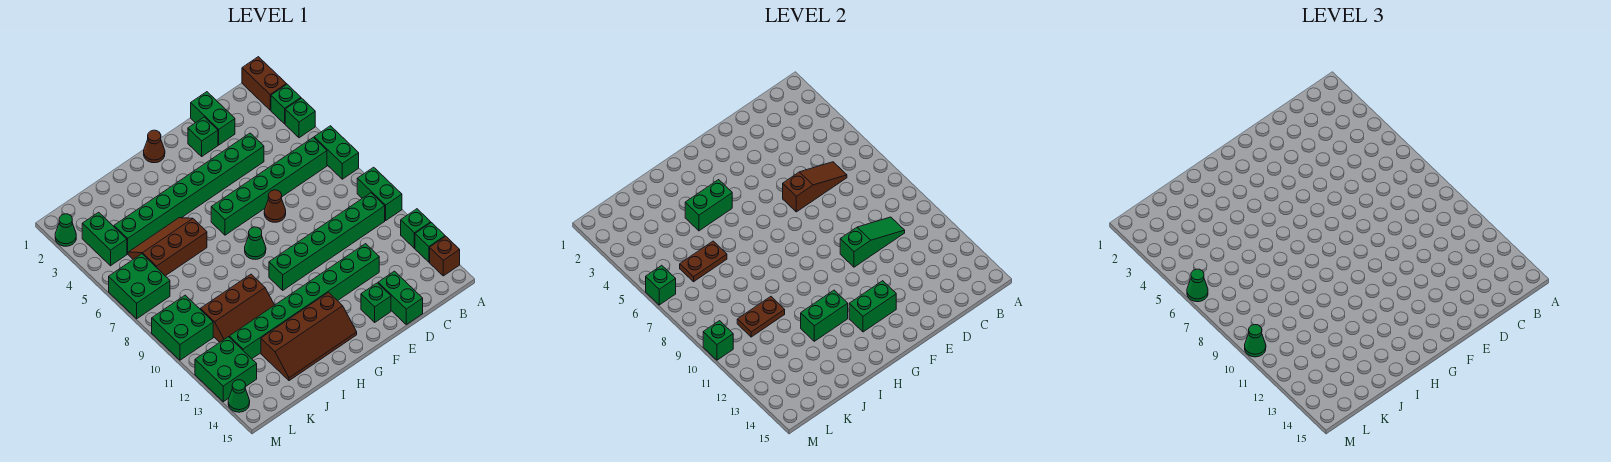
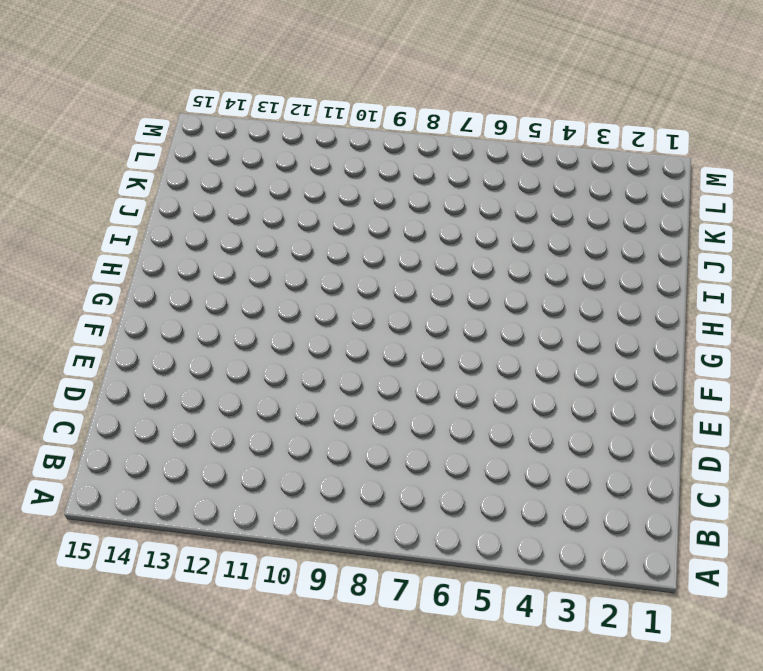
none -> brown brick A1:A2 level 1
none -> green brick A3 level 1
none -> green brick A4 level 1
none -> green brick A6:A7 level 1

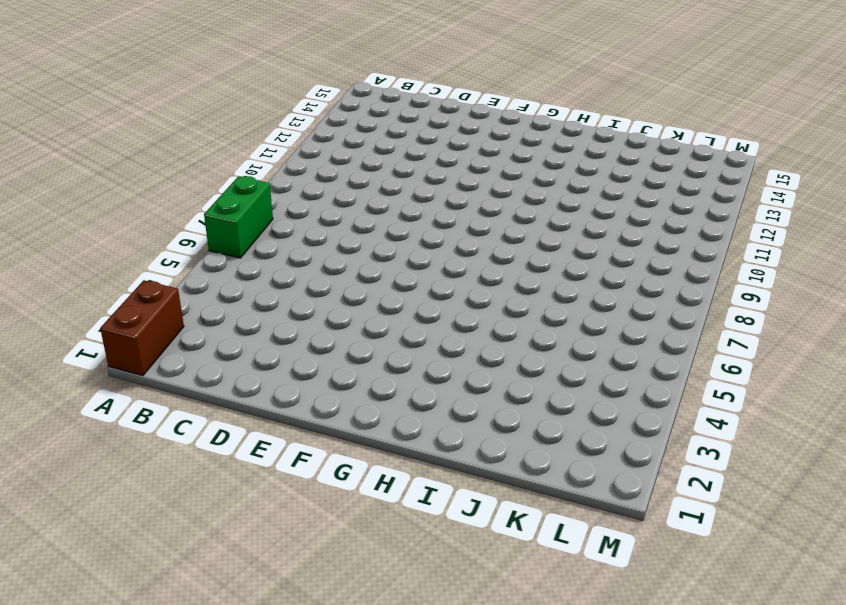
none -> green brick A3 level 1
none -> green brick A4 level 1
none -> green brick A9:A10 level 1
none -> green brick A12 level 1

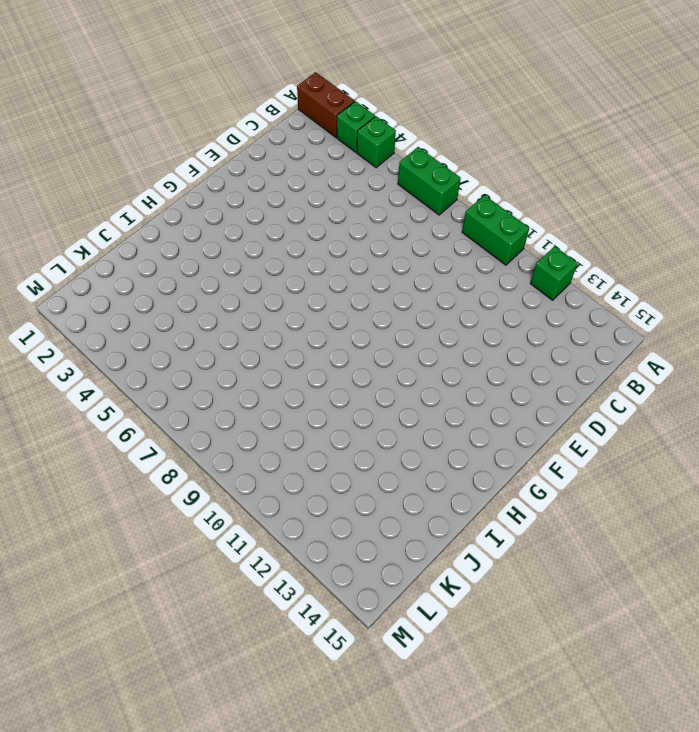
none -> green brick A13 level 1
none -> brown brick A14 level 1
none -> green brick B6:G6 level 1
none -> green brick B10:G10 level 1

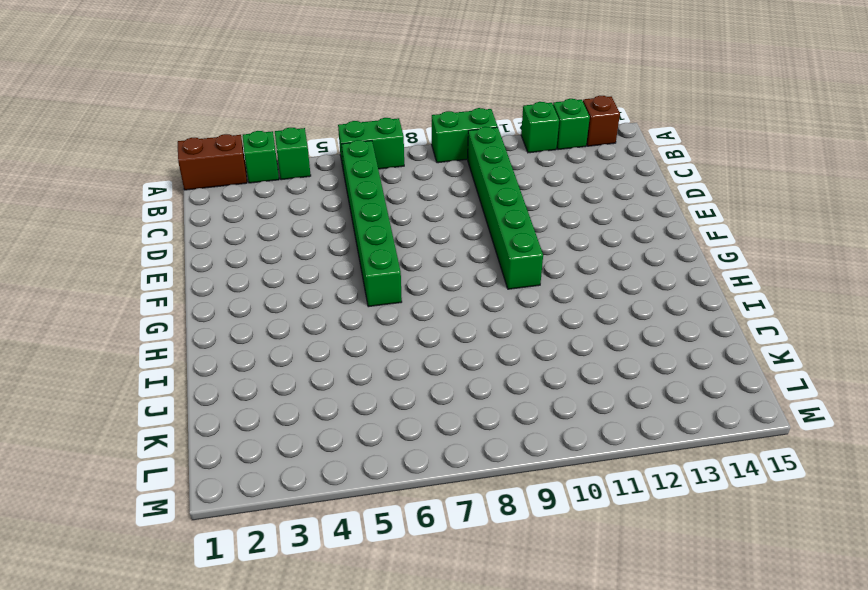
none -> green brick D1:D2 level 1
none -> green brick D4:K4 level 1
none -> green brick D12:K12 level 1
none -> green brick D14:D15 level 1

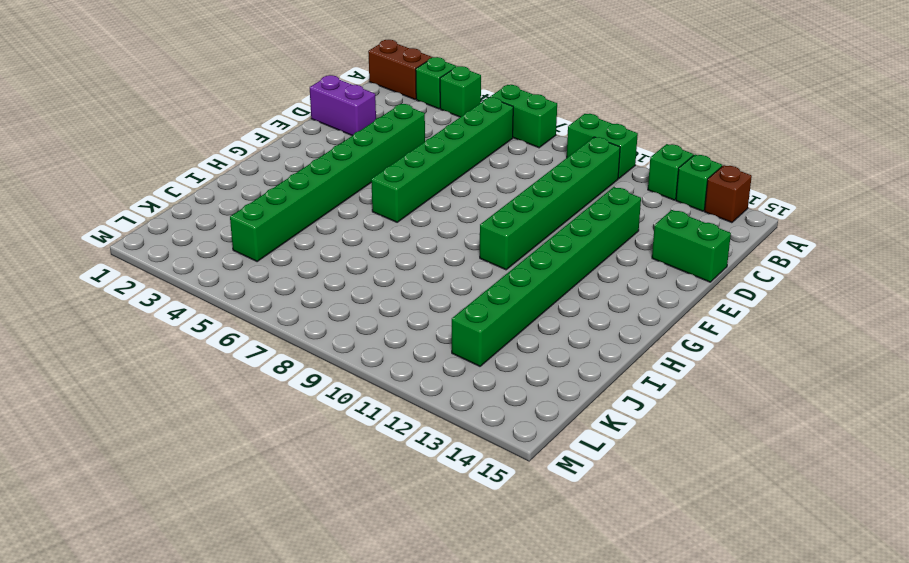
purple brick D1:D2 level 1 -> green brick D1:D2 level 1
none -> green brick E2 level 1
none -> brown cone E7 level 1
none -> green brick E14 level 1
none -> brown cone G1 level 1

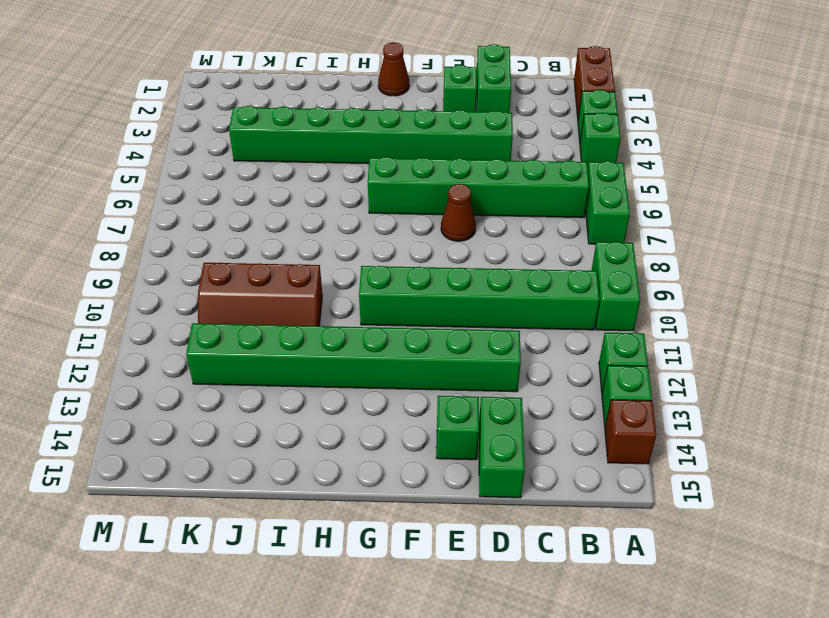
none -> green cone G8 level 1
none -> brown slope G13:J14 level 1 top 13
none -> brown slope I5:K6 level 1 top 6
none -> green brick L3:L4 level 1

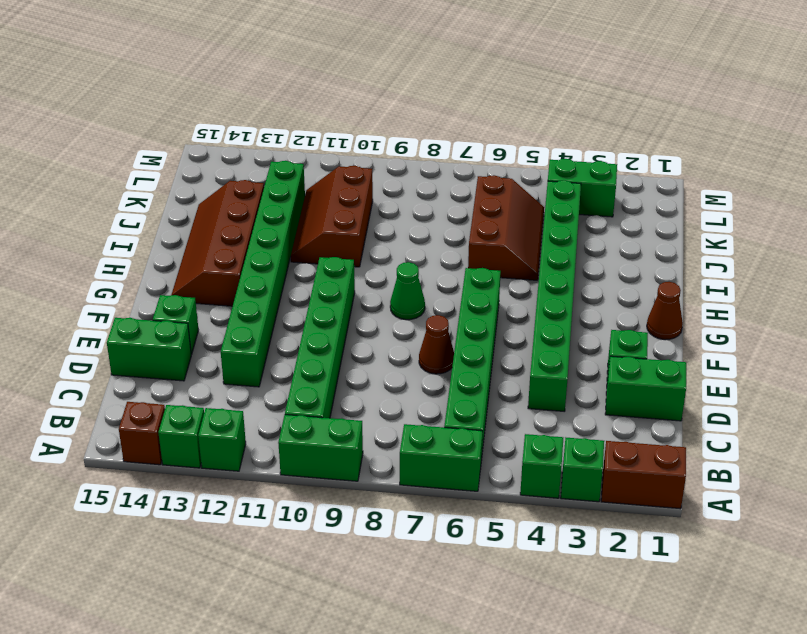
none -> green brick L6:M7 level 1
none -> green brick L9:M10 level 1
none -> green brick L12:M13 level 1
none -> green cone M2 level 1

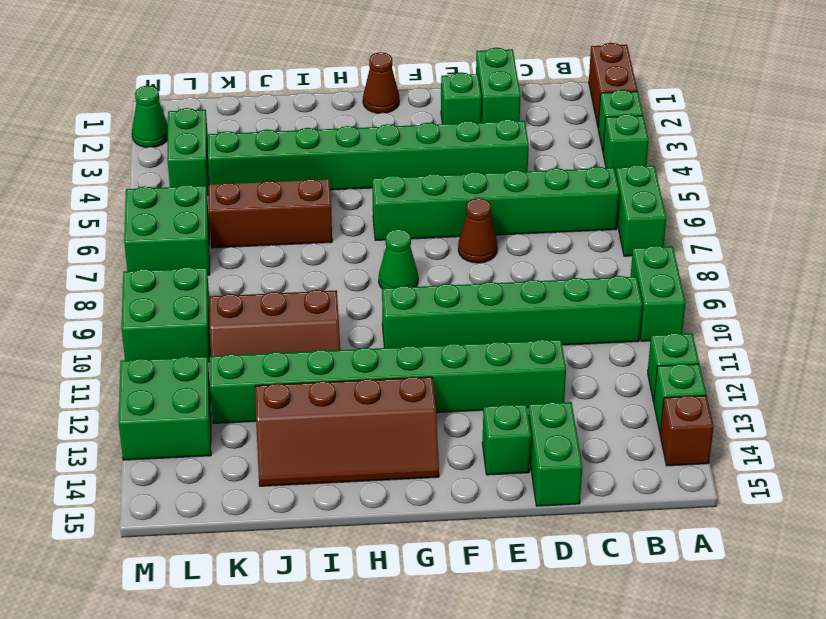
none -> green cone M14 level 1
none -> brown slope C6:E6 level 2 top E
none -> green slope C10:E10 level 2 top E
none -> green brick F13:G13 level 2

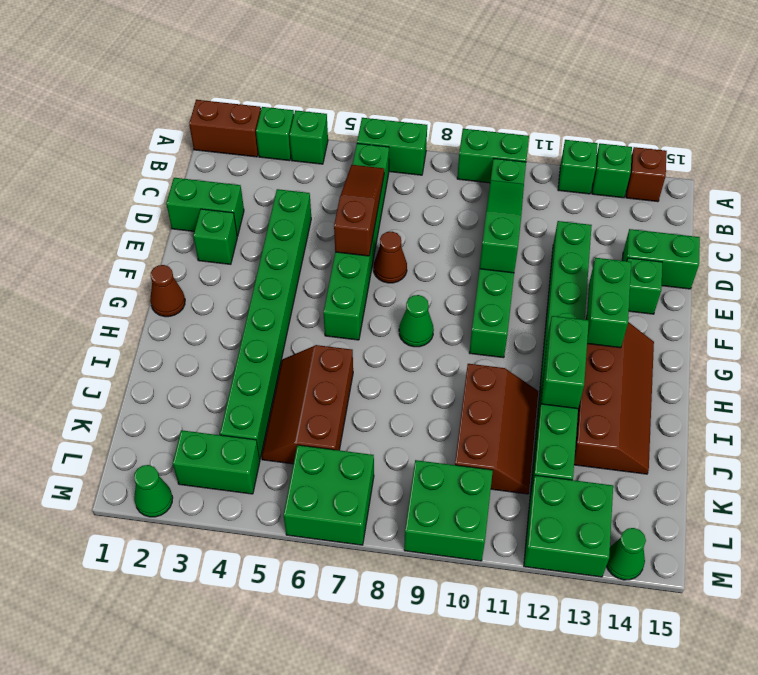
none -> green brick H4:I4 level 2
none -> brown plate J6:K6 level 2
none -> brown plate J10:K10 level 2
none -> green brick M6 level 2

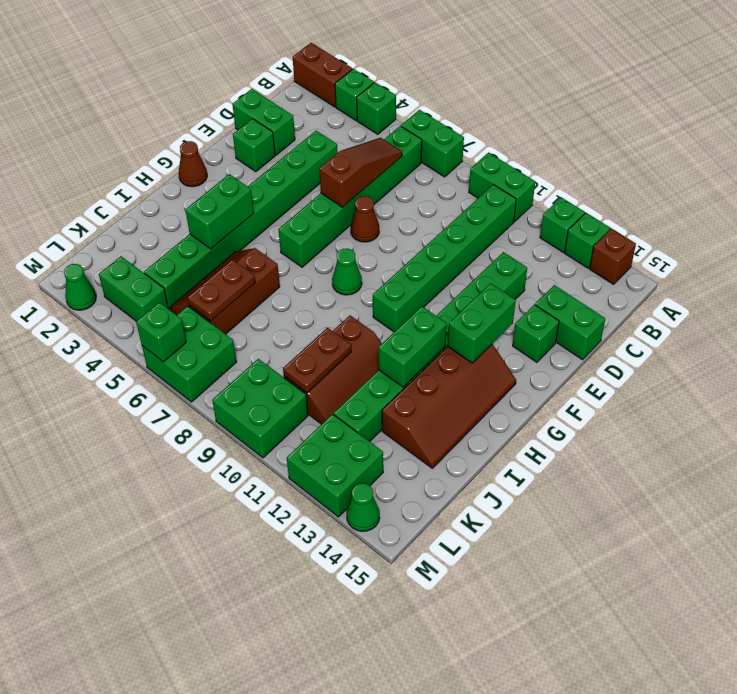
none -> green slope C10:E10 level 2 top E
none -> green brick M10 level 2
none -> green cone M6 level 3
none -> green cone M10 level 3

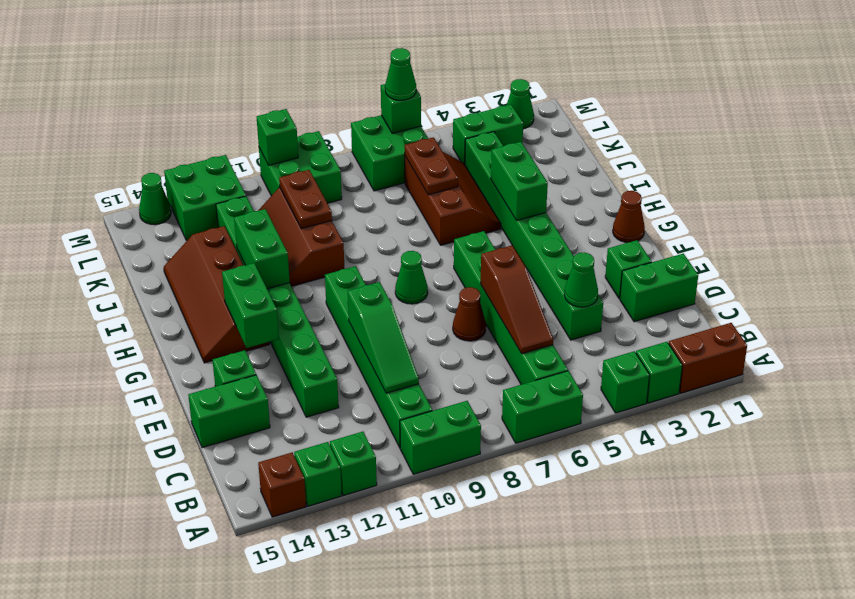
green cone D4 level 2 -> green cone M10 level 3

